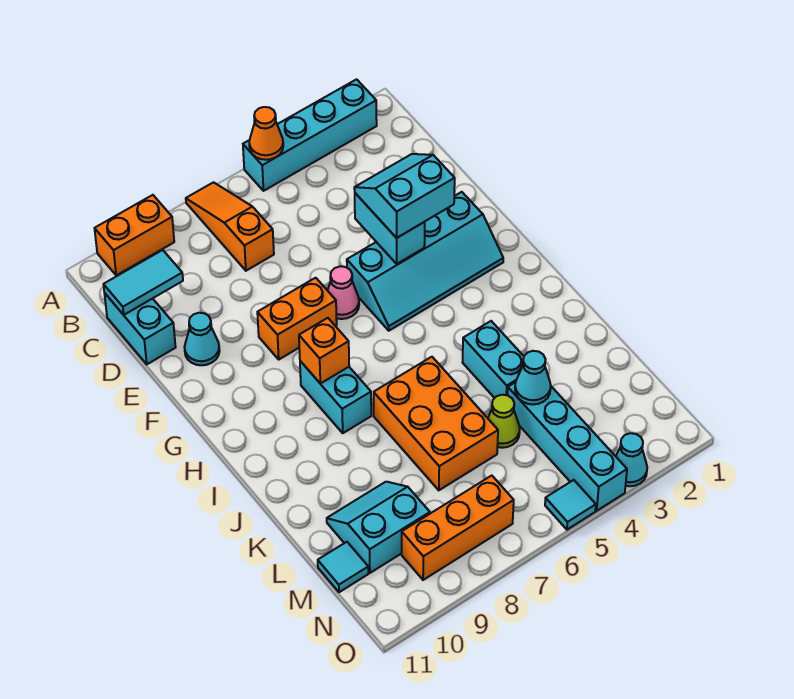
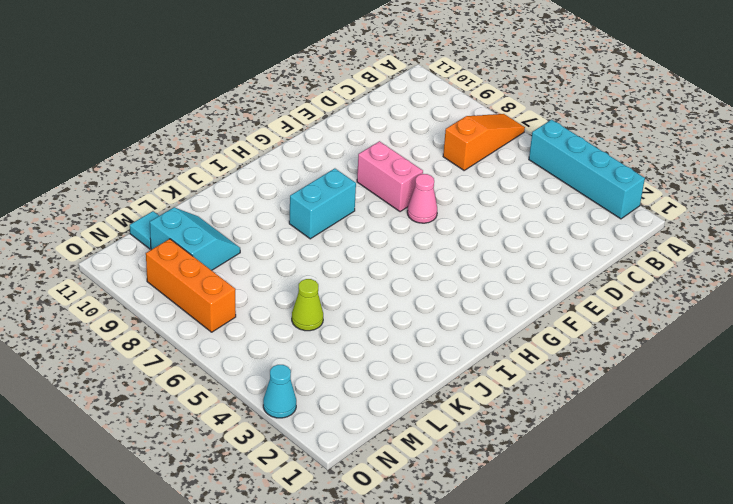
pink brick F7:F8 level 1 -> orange brick F7:F8 level 1
none -> orange brick A9:A10 level 1
none -> cyan brick C11:D11 level 1
none -> cyan cone E10 level 1

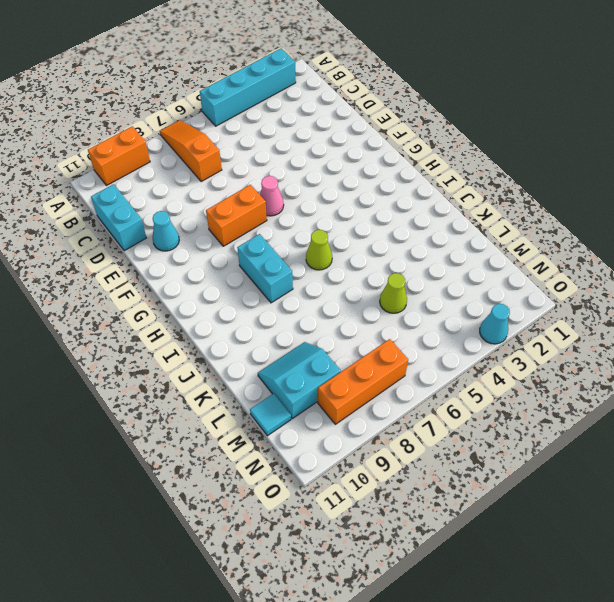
lime cone I6 level 1 -> none
none -> cyan slope F2:G5 level 1 top F
none -> cyan brick J4:K4 level 1
none -> orange brick J6:L7 level 1

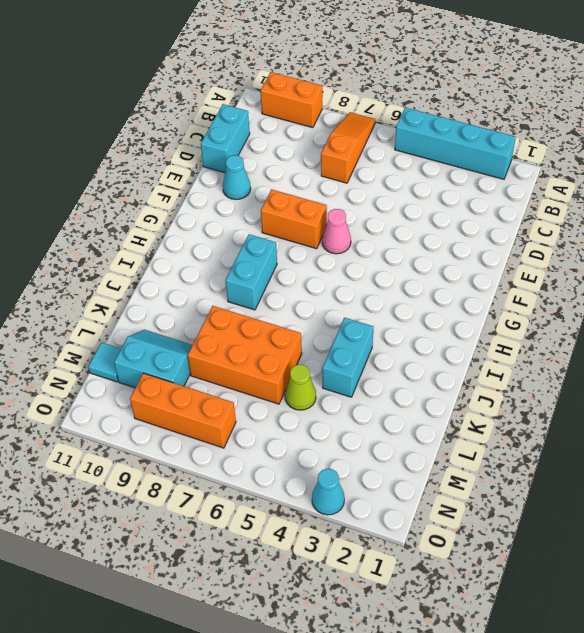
orange brick K6:L8 level 1 -> orange brick J6:L7 level 1
none -> cyan slope F2:G5 level 1 top F
none -> cyan brick L4:O4 level 1
none -> cyan tile O5 level 1

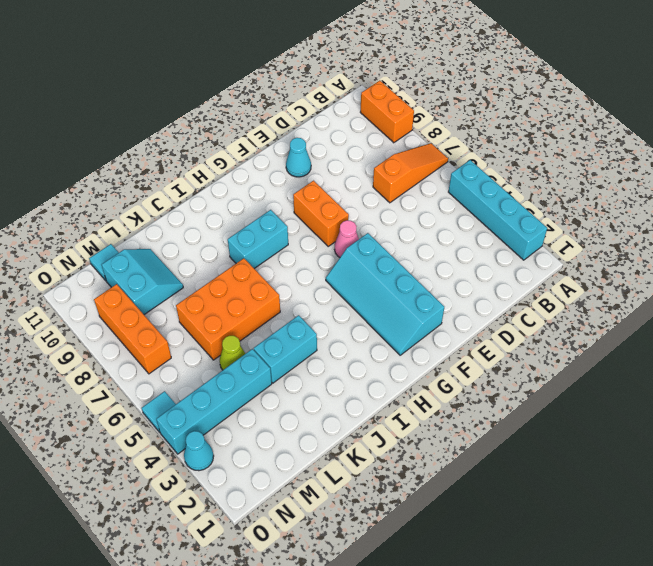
none -> cyan brick C11:D11 level 1
none -> orange cone A5 level 2
none -> cyan tile C10:C11 level 2

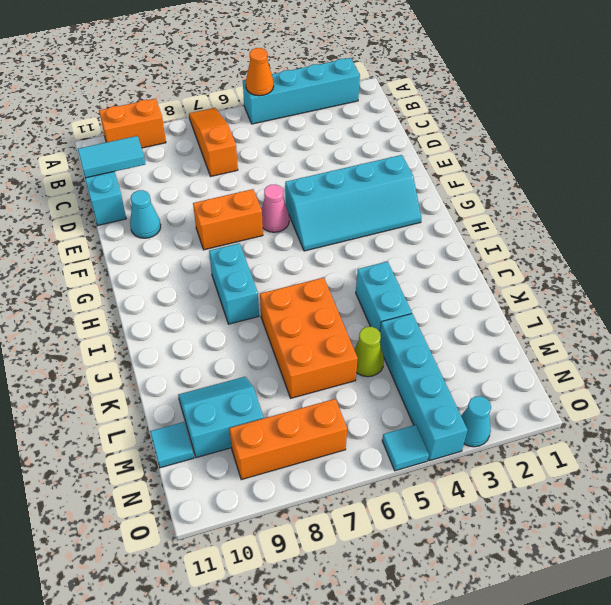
none -> cyan brick E4:F4 level 2
none -> orange brick H8 level 2
none -> cyan cone L4 level 2

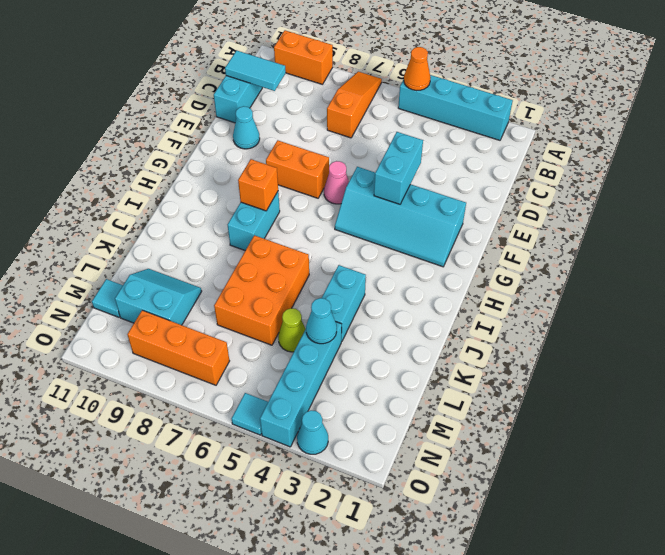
none -> cyan slope E3:F4 level 3 top F

